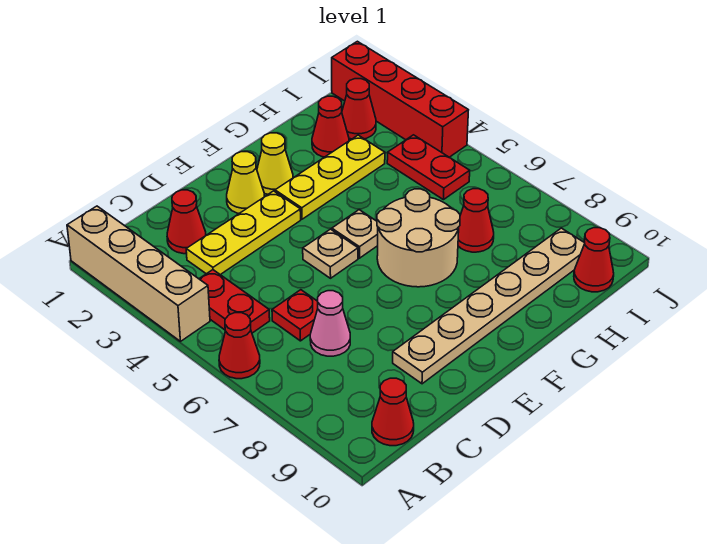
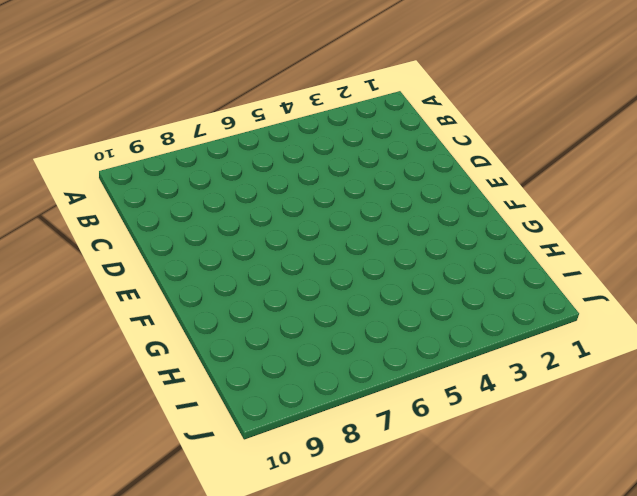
none -> tan brick A1:A4 level 1
none -> red cone A6 level 1
none -> red plate B4:B5 level 1

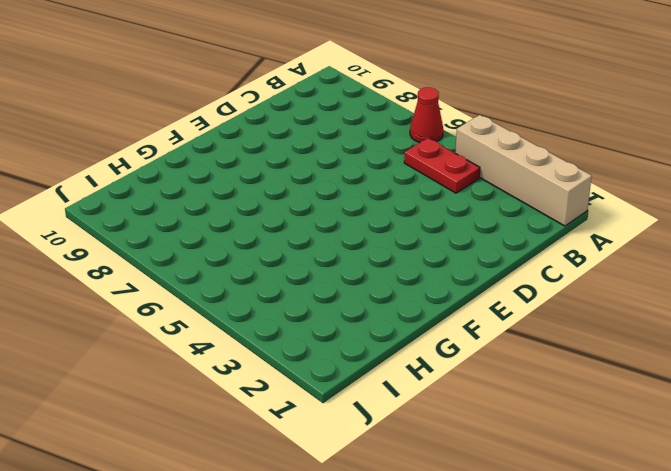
none -> red cone B10 level 1
none -> red cone C2 level 1
none -> yellow plate C3:E3 level 1

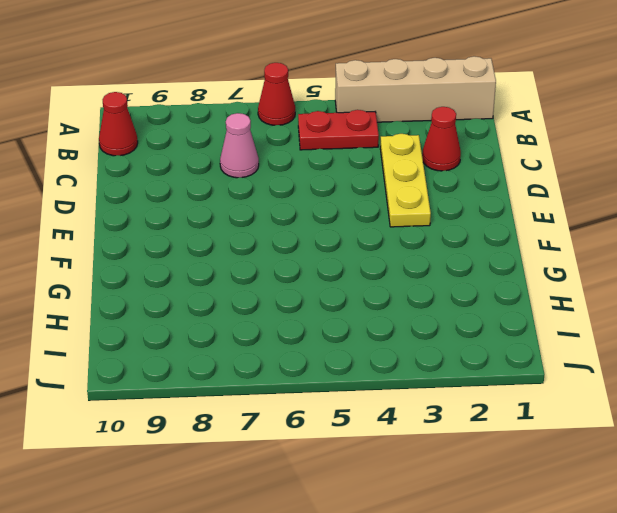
none -> red plate C6 level 1
none -> tan plate D9:I9 level 1
none -> yellow cone E2 level 1

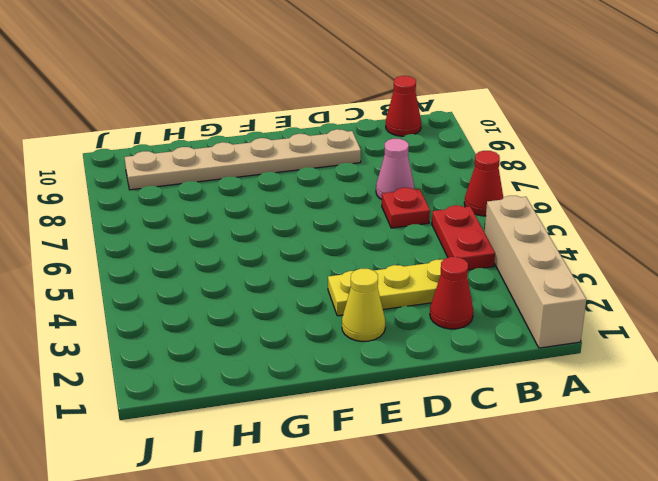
none -> tan plate E5 level 1
none -> yellow cone F2 level 1
none -> yellow plate F3:H3 level 1

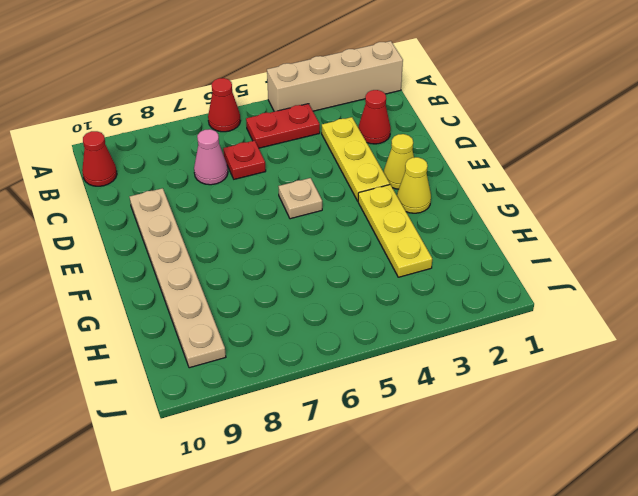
none -> tan plate F5 level 1
none -> tan round brick F6:G7 level 1
none -> red cone H2 level 1

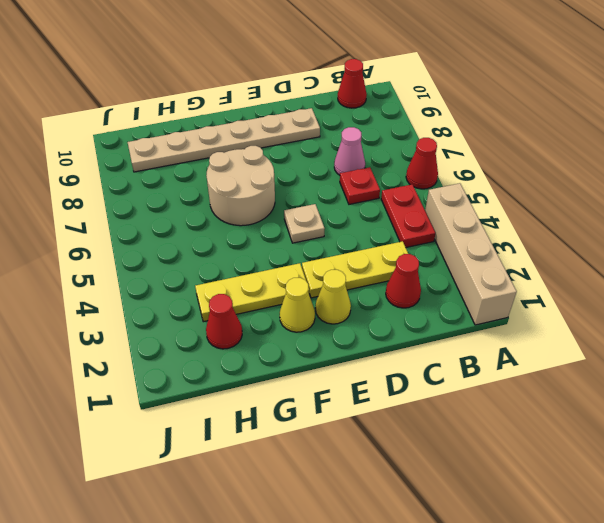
none -> tan plate F5 level 1
none -> red cone H7 level 1
none -> red cone I2 level 1

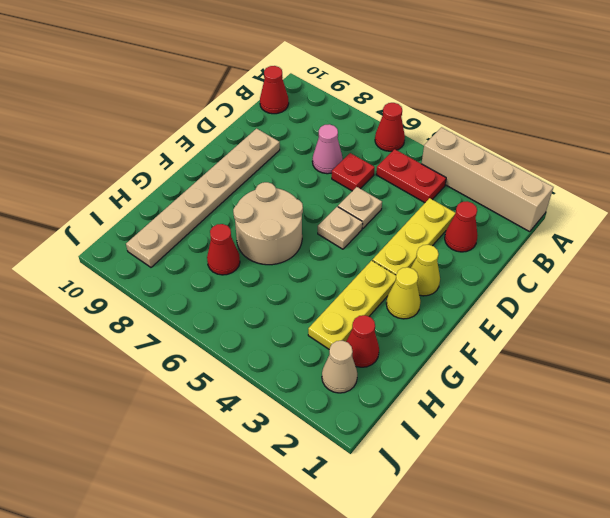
tan plate D5 level 1 -> tan plate F5 level 1
tan cone I2 level 1 -> red cone I2 level 1
none -> red plate I4:I5 level 1
none -> red cone I10 level 1
none -> red brick J1:J4 level 1

